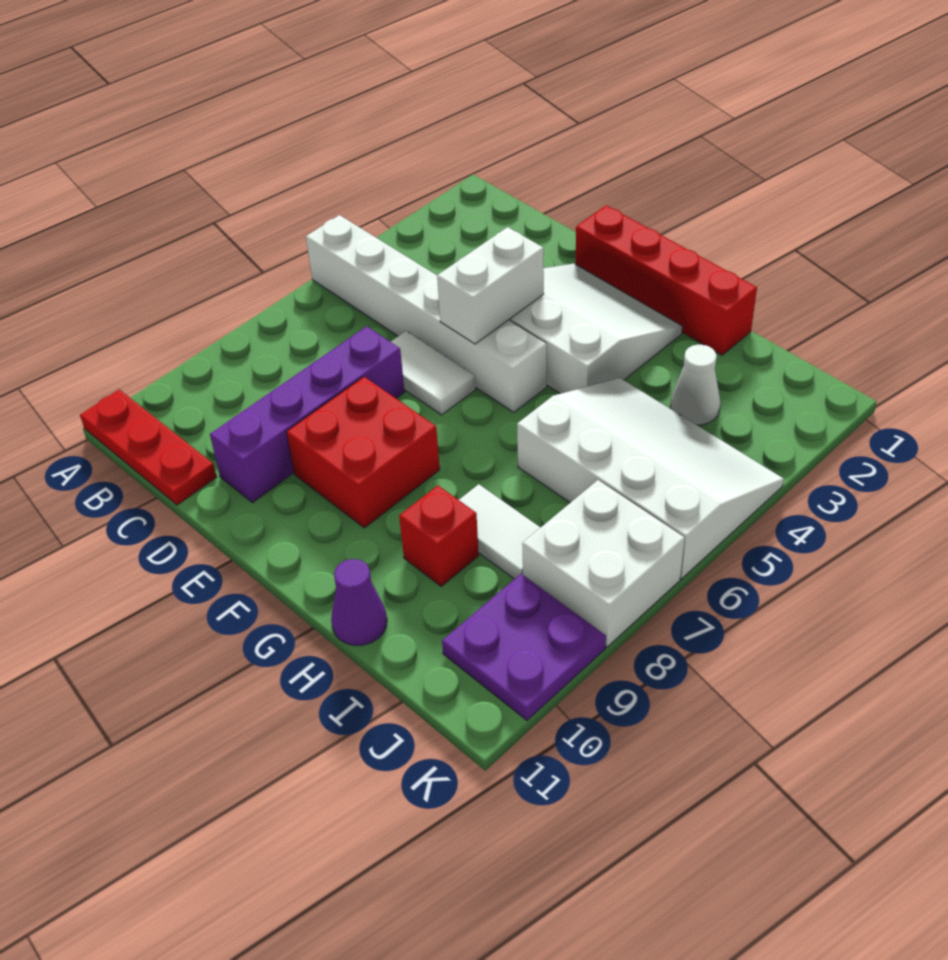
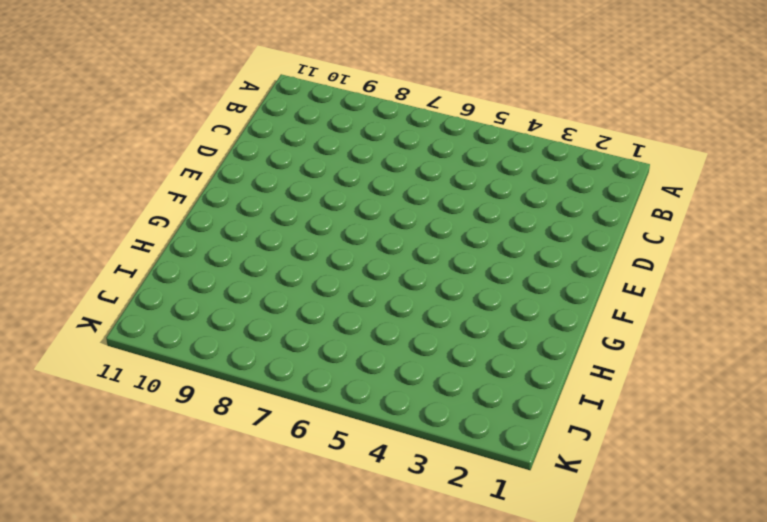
none -> white brick A5:F5 level 1
none -> red plate A11:C11 level 1
none -> white tile D6:E6 level 1

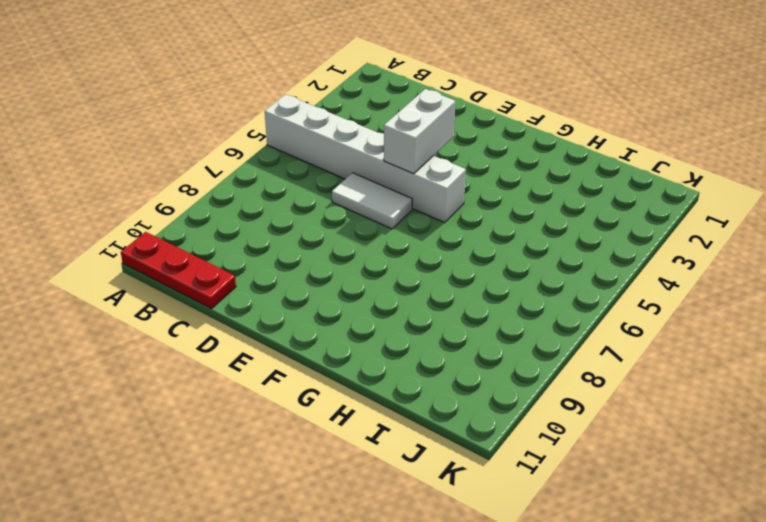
none -> purple brick D7:D10 level 1
none -> red brick E1:H1 level 1
none -> white slope E2:G4 level 1 top 4

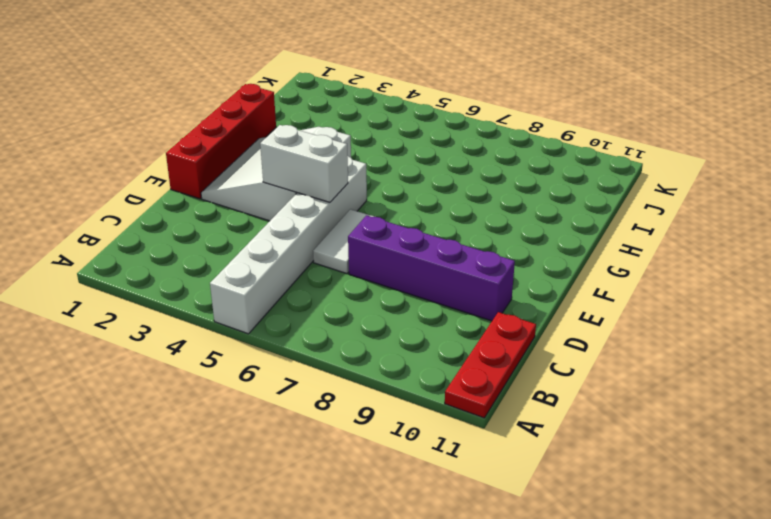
none -> red brick E8:F9 level 1
none -> white slope H4:K6 level 1 top 6
none -> white tile H8:I8 level 1

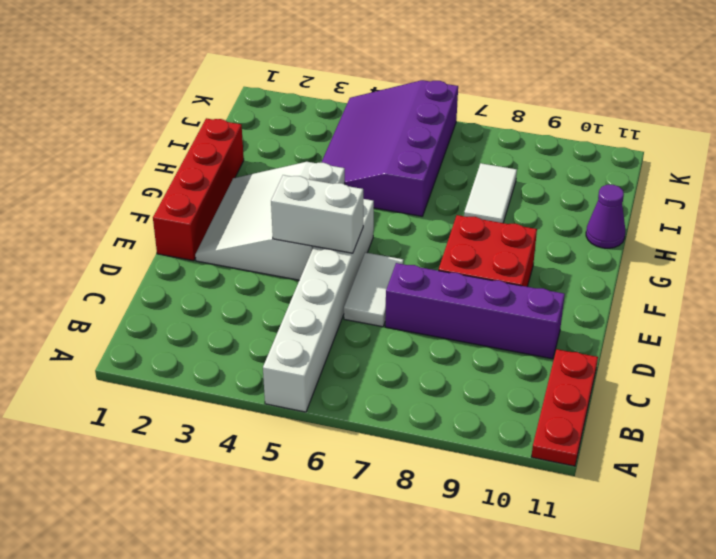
purple slope H4:K6 level 1 top 6 -> white slope H4:K6 level 1 top 6
none -> red brick H9 level 1
none -> white cone I3 level 1
none -> white brick J7:K8 level 1

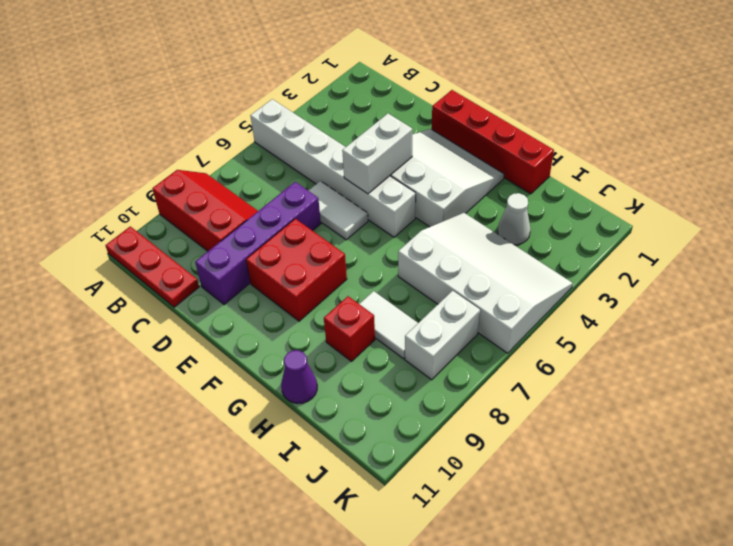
red slope A8:C9 level 1 top 9 -> none
white brick J7:J8 level 1 -> white brick J7:K8 level 1
none -> purple plate J9:K10 level 1

